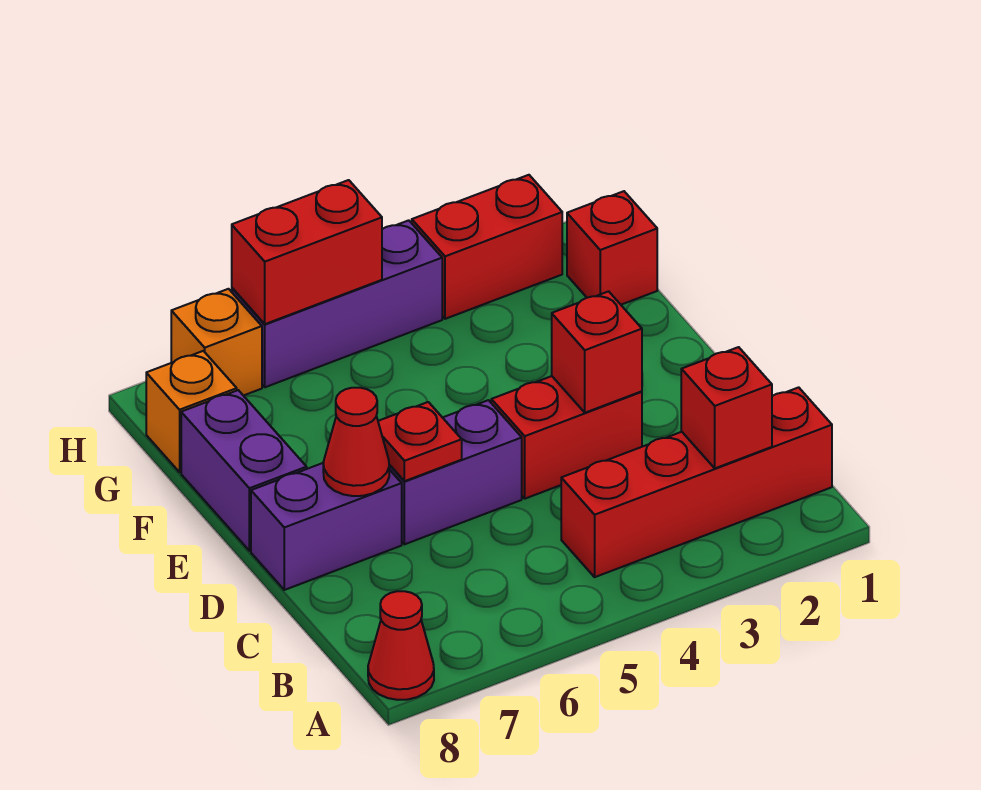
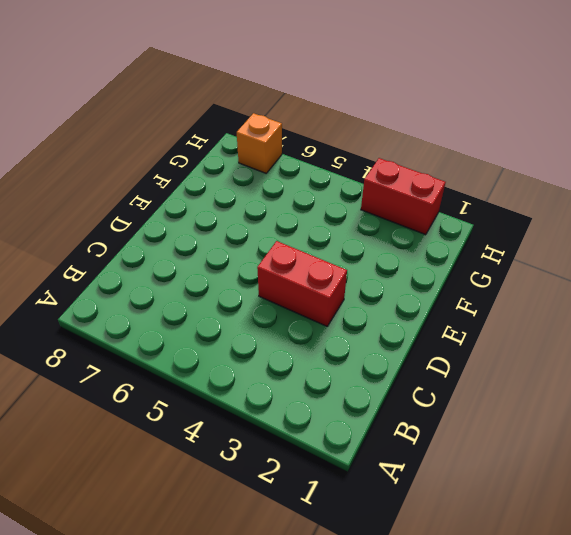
none -> red cone A8 level 1
none -> red brick B1:B4 level 1
none -> purple brick D5:D6 level 1

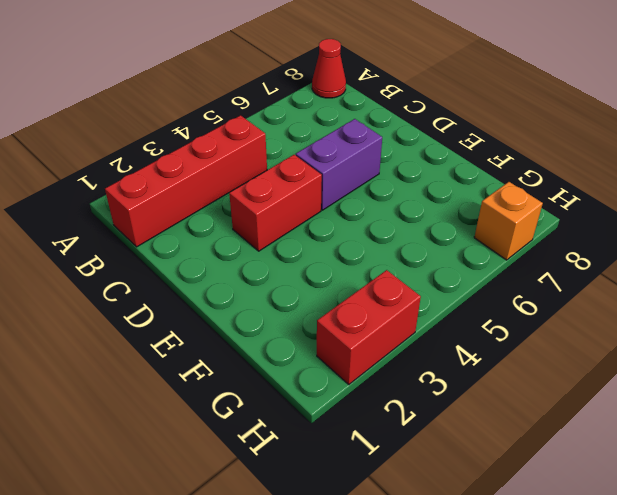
none -> purple brick D7:D8 level 1
none -> purple brick E8:F8 level 1
none -> red brick G1 level 1

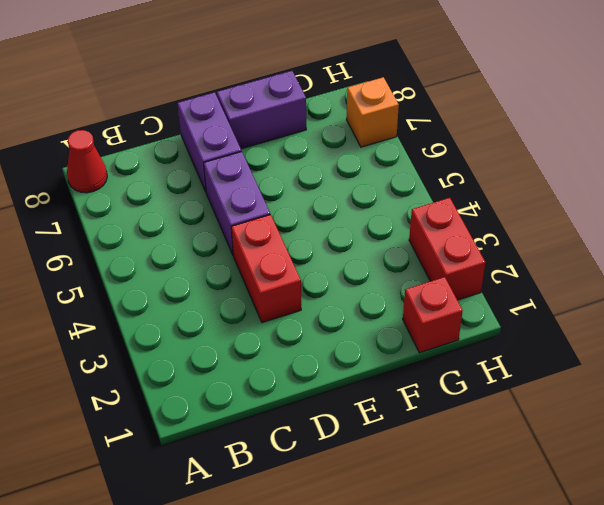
none -> red brick B1:B4 level 1
none -> orange brick G8 level 1
none -> purple brick H4:H6 level 1

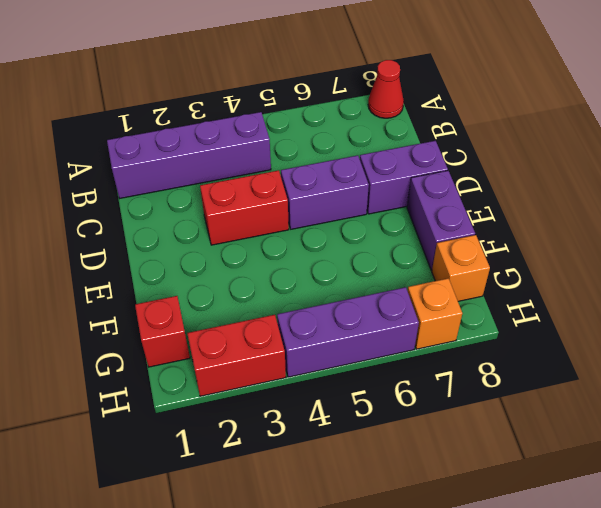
purple brick B1:B4 level 1 -> red brick B1:B4 level 1
none -> red brick B2 level 2
none -> red brick D3 level 2
none -> red plate D6 level 2

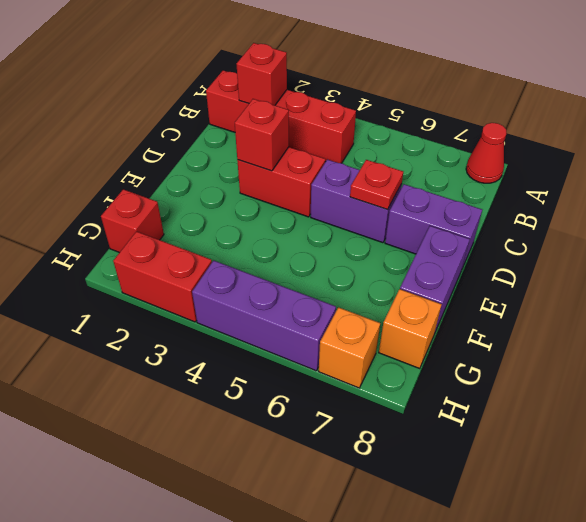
none -> red cone D7 level 2
none -> red brick H5:H6 level 2

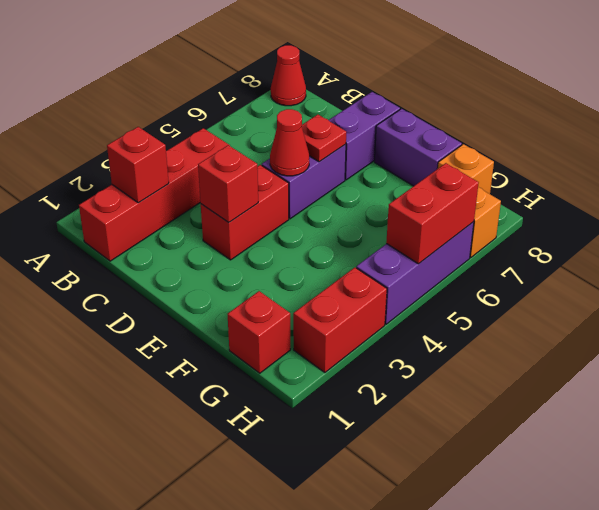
red cone D5 level 2 -> red cone D7 level 2

